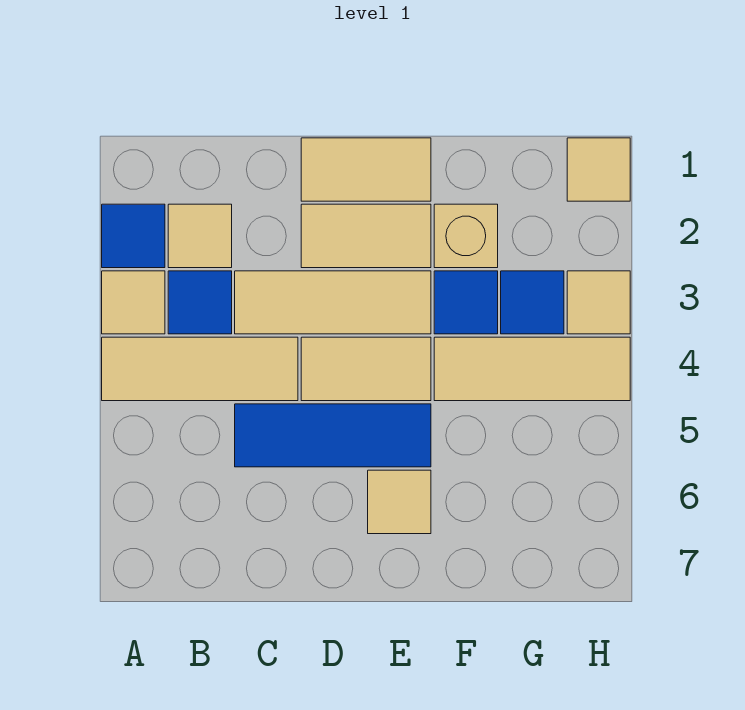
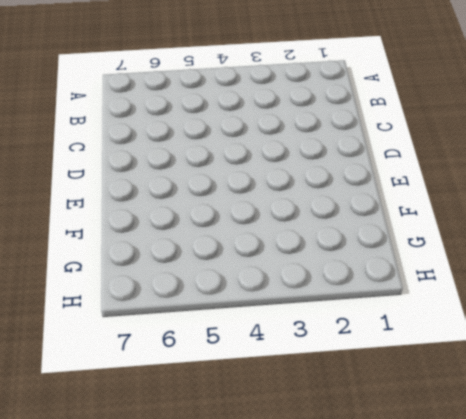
none -> blue tile A2 level 1
none -> tan tile A3 level 1
none -> tan tile A4:C4 level 1

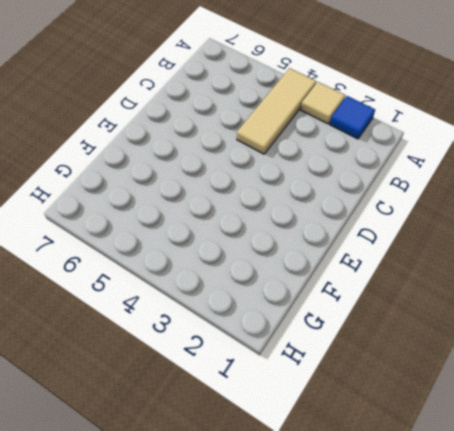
none -> tan tile B2 level 1
none -> blue tile B3 level 1
none -> tan tile C3:E3 level 1

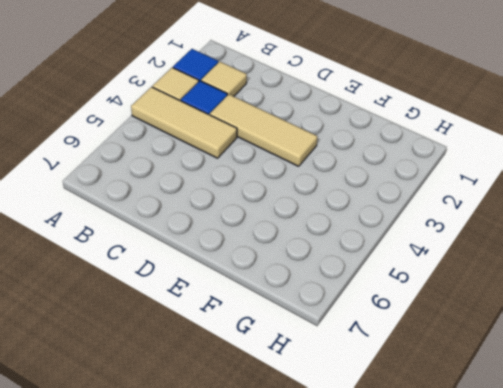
none -> blue tile C5:E5 level 1
none -> tan tile D1:E1 level 1
none -> tan tile D2:E2 level 1

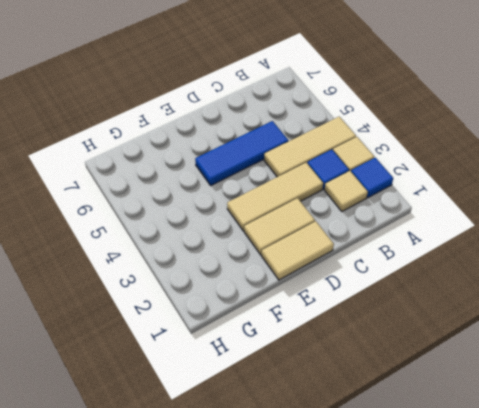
none -> tan tile D4:E4 level 1
none -> tan tile E6 level 1
none -> tan brick F2 level 1

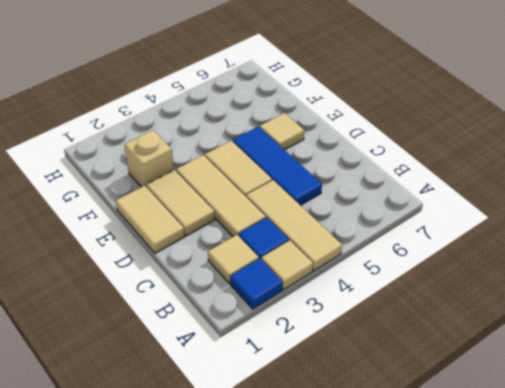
none -> blue tile F3 level 1
none -> tan tile F4:H4 level 1
none -> blue tile G3 level 1

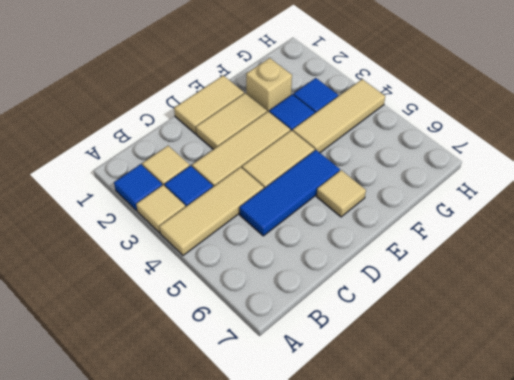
none -> tan tile H1 level 1
none -> tan tile H3 level 1

